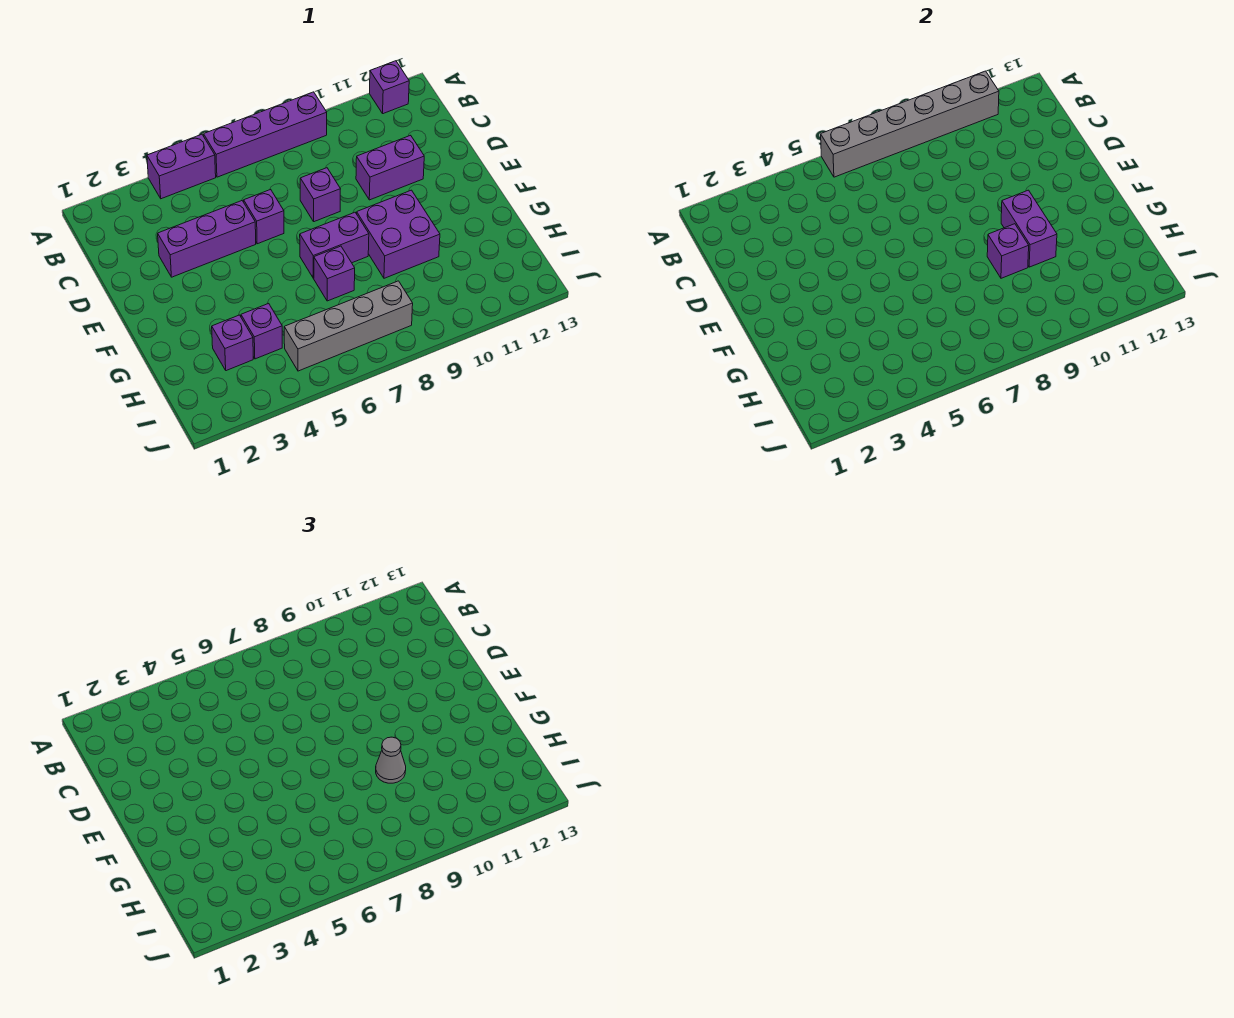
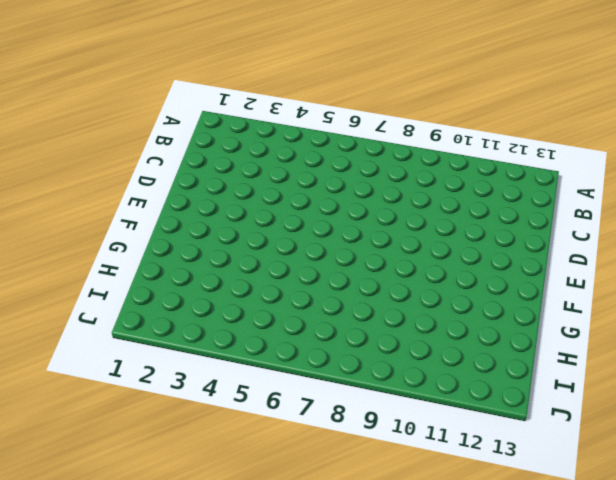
none -> purple brick A4:A5 level 1
none -> purple brick A6:A9 level 1
none -> purple brick A12 level 1

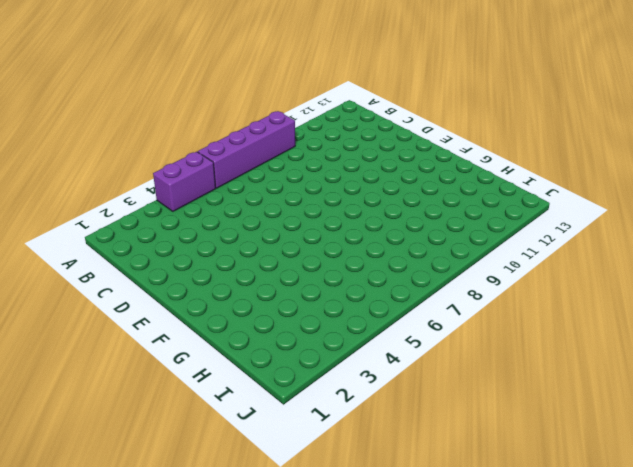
none -> purple brick A12 level 1
none -> purple brick D3:D5 level 1
none -> purple brick D6 level 1

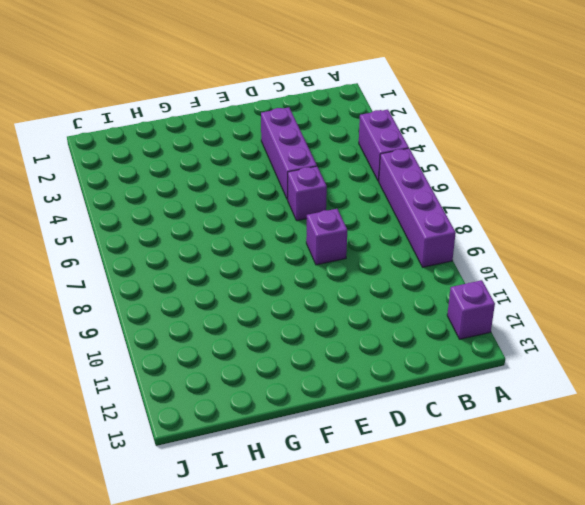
none -> purple brick D10:D11 level 1
none -> purple brick F7:F8 level 1
none -> purple brick F9:G10 level 1

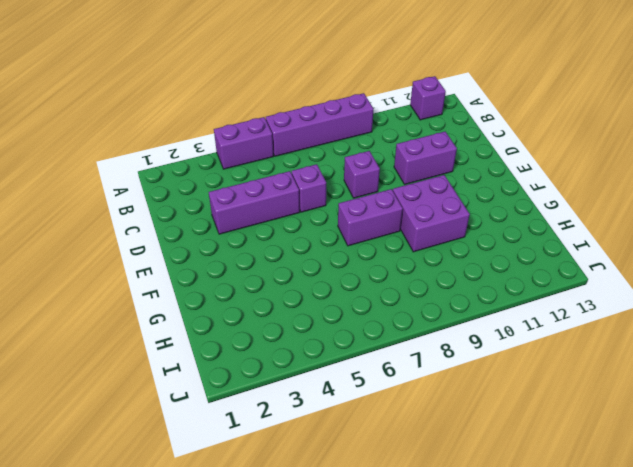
none -> purple brick G7 level 1
none -> purple brick H3 level 1
none -> purple brick H4 level 1

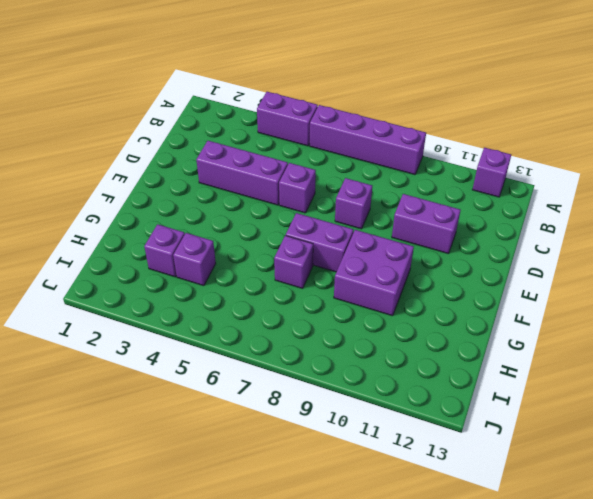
none -> grey brick I5:I8 level 1
none -> grey brick A6:A11 level 2
none -> purple brick F10:G10 level 2

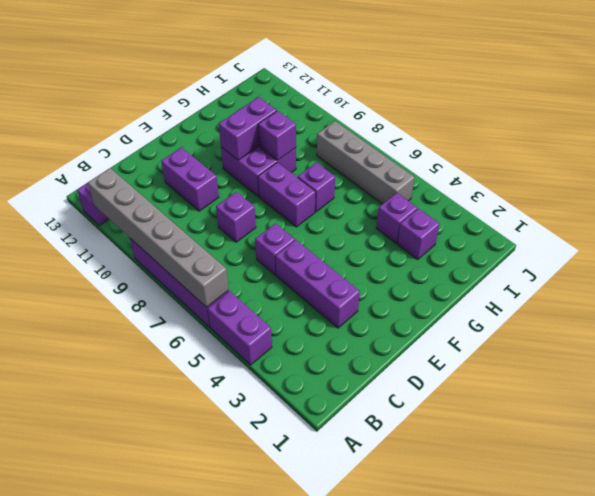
none -> grey cone G9 level 3

